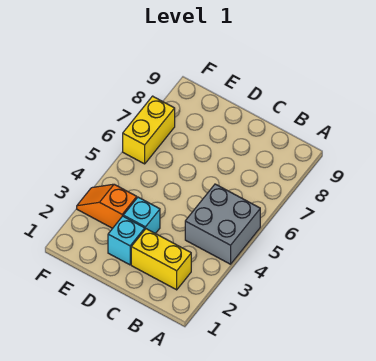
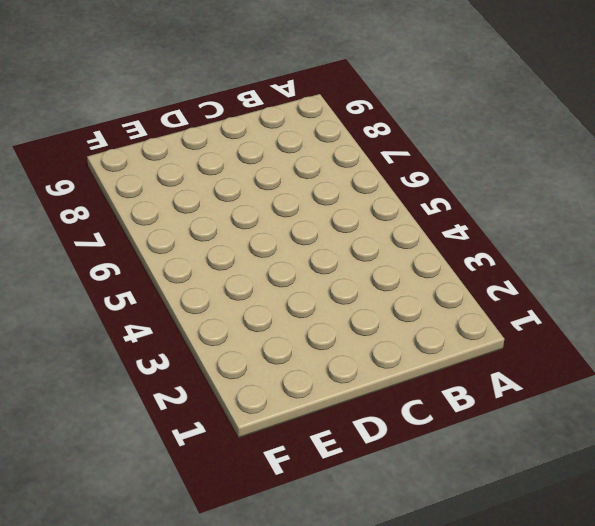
none -> grey brick A4:B5 level 1
none -> yellow brick B2:C2 level 1

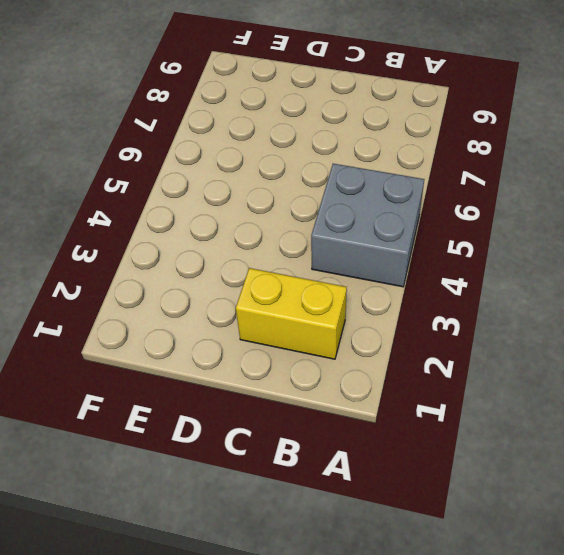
none -> cyan brick D2 level 1
none -> cyan brick D3 level 1

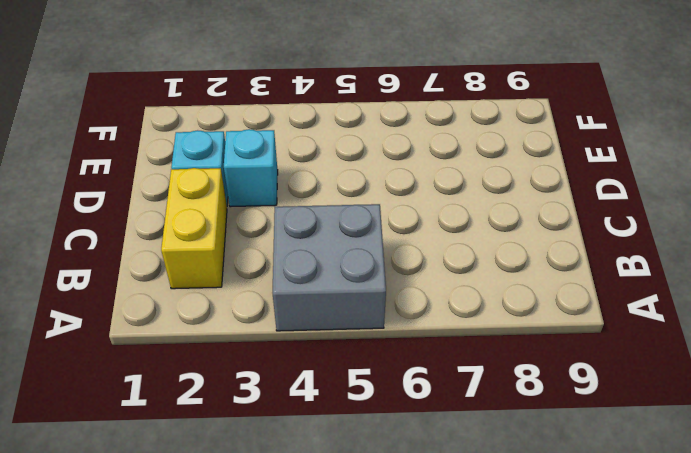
none -> orange slope E3:F3 level 1 top E
none -> yellow brick F6:F7 level 1

